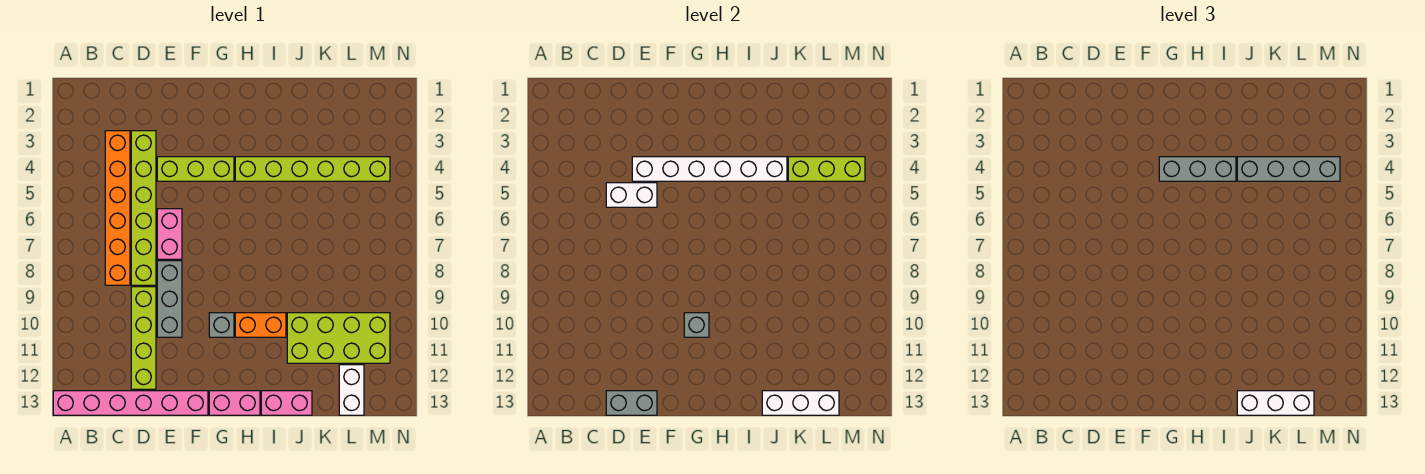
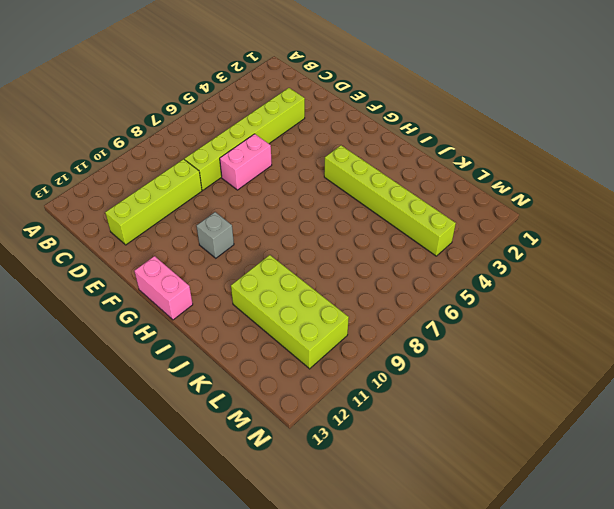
none -> pink brick A13:F13 level 1
none -> orange brick C3:C8 level 1
none -> lime brick E4:G4 level 1

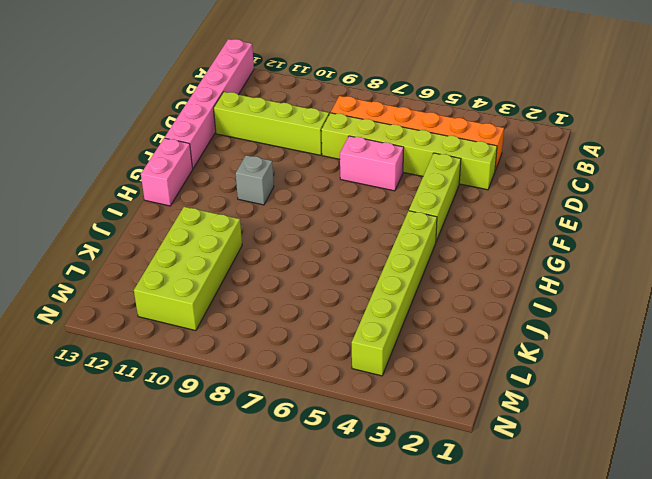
none -> grey brick E8:E10 level 1
none -> orange brick H10:I10 level 1
none -> pink brick I13:J13 level 1

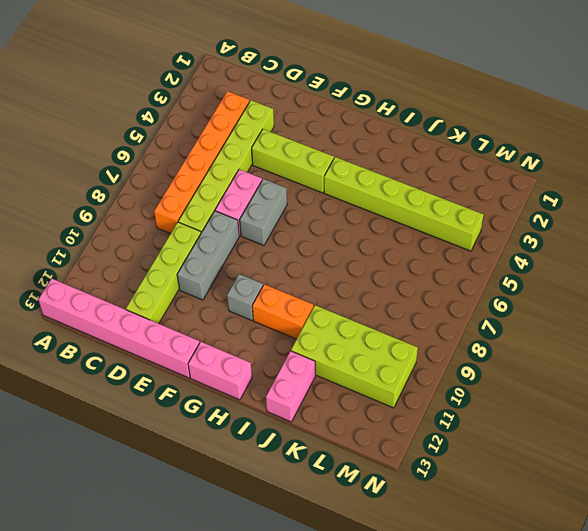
grey brick F6:F7 level 1 -> grey brick D13:E13 level 2
pink brick J12:J13 level 1 -> pink brick I13:J13 level 1
none -> white brick L12:L13 level 1
none -> white brick D5:E5 level 2
none -> white brick E4:J4 level 2

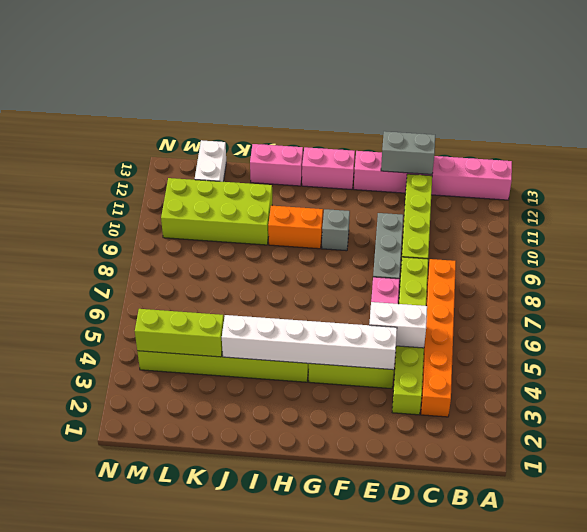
none -> grey brick G10 level 2
none -> white brick J13:L13 level 2
none -> grey brick G4:I4 level 3

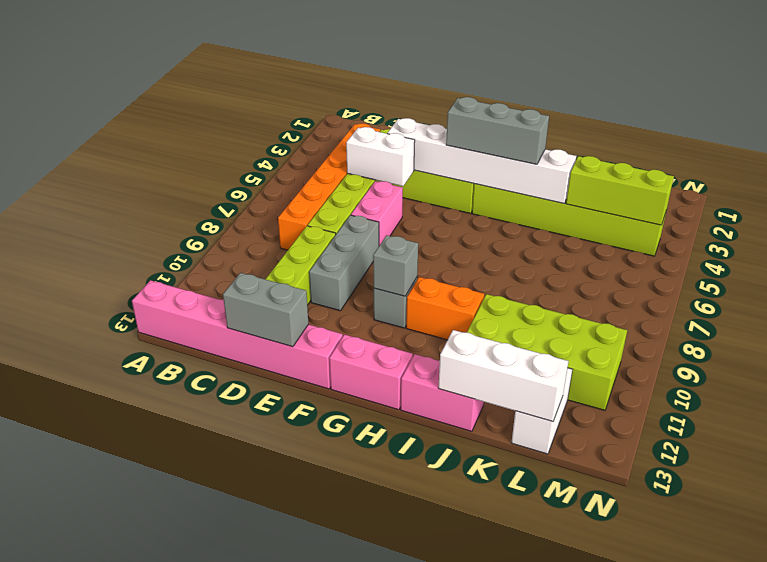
none -> grey brick J4:M4 level 3
none -> white brick J13:L13 level 3

